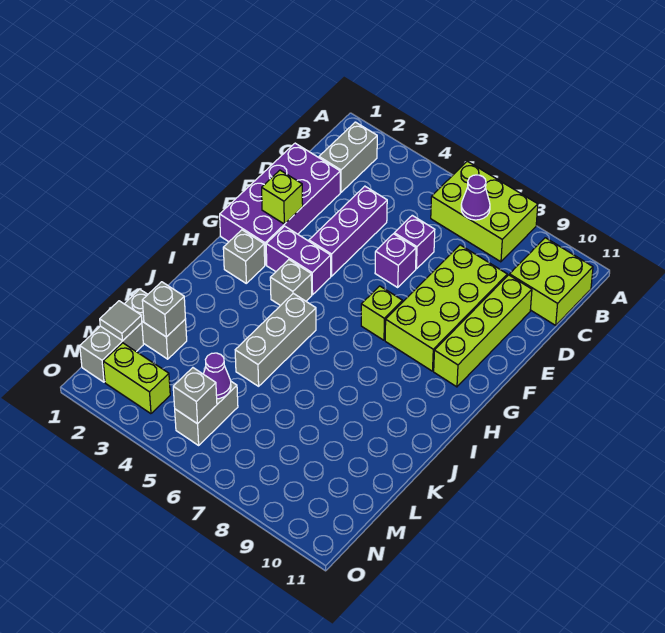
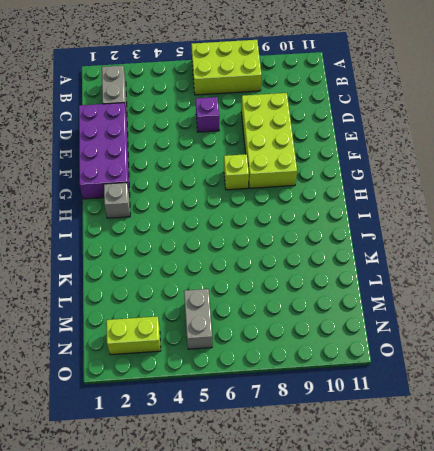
none -> lime brick B10:C11 level 1
none -> purple brick D4:F4 level 1
none -> lime brick D10:G10 level 1

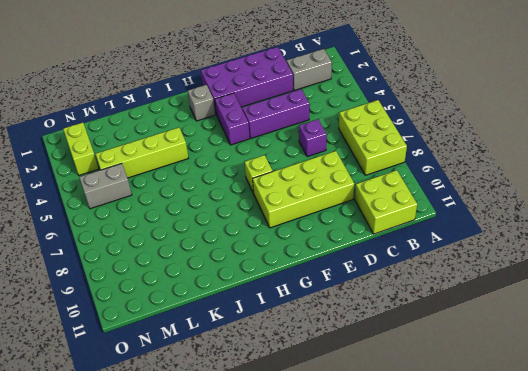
lime brick J4:M4 level 1 -> lime brick D10:G10 level 1
none -> purple brick E6 level 1
none -> grey brick H4 level 1
none -> grey brick I5:K5 level 1

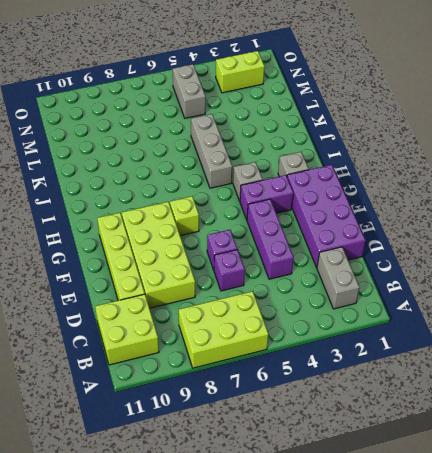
none -> grey brick L1:L2 level 1
none -> grey brick M1:N1 level 1
none -> purple cone B7 level 2

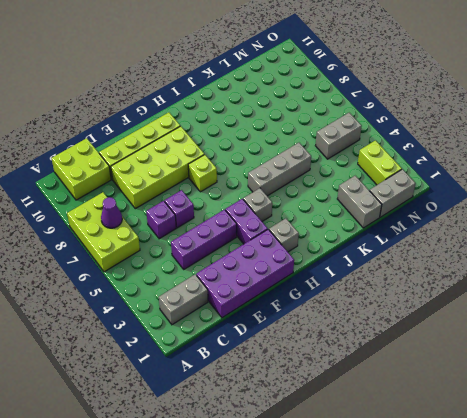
none -> lime brick F2 level 2
none -> grey brick L2 level 2
none -> grey tile M1 level 2

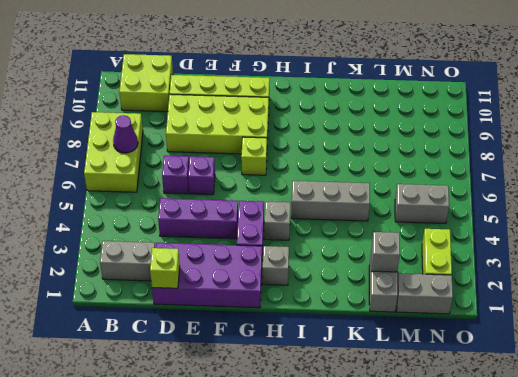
lime brick D1 level 2 -> lime brick F2 level 2
none -> grey tile M1 level 2
none -> purple cone M5 level 2
none -> grey brick N5 level 2

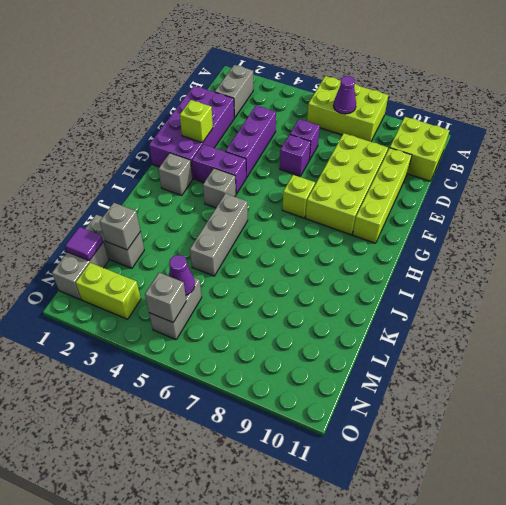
purple tile M1 level 2 -> grey tile M1 level 2

